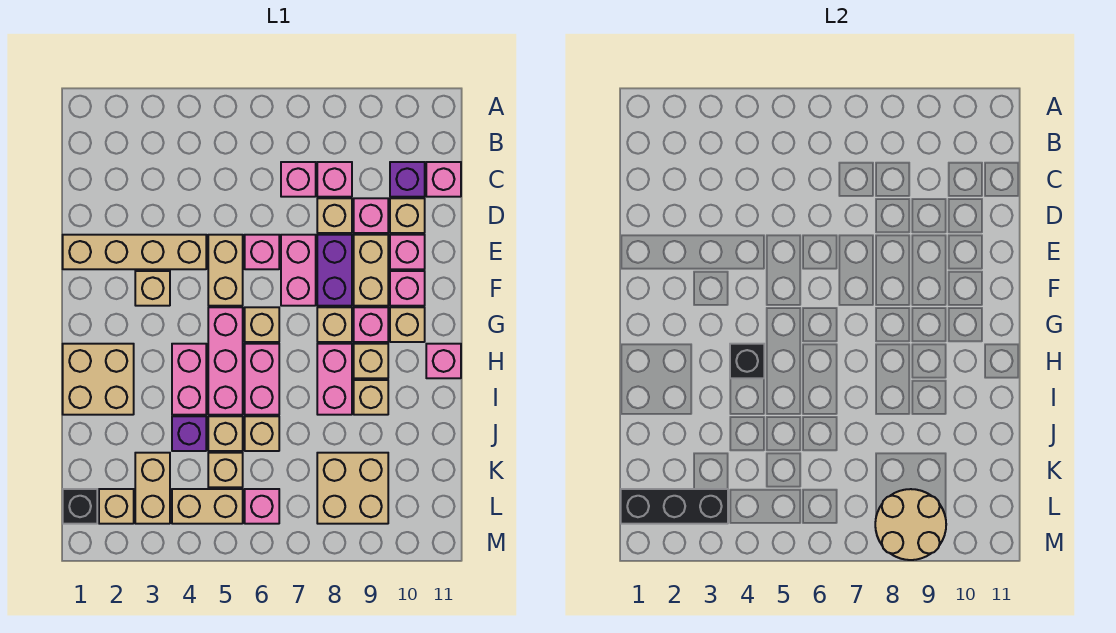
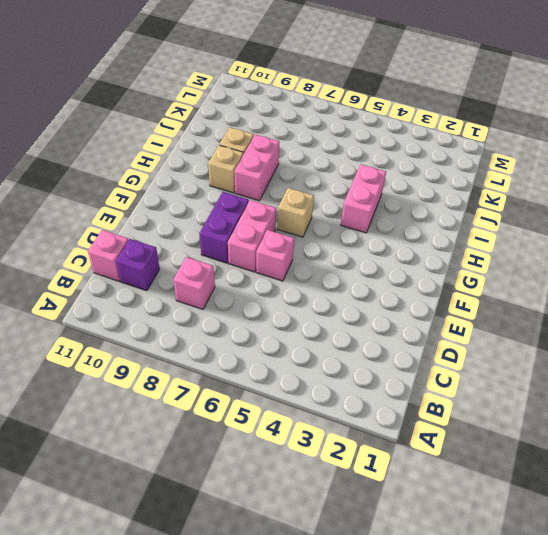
none -> pink brick C7 level 1
none -> tan brick D8 level 1
none -> pink brick D9 level 1
none -> tan brick D10 level 1

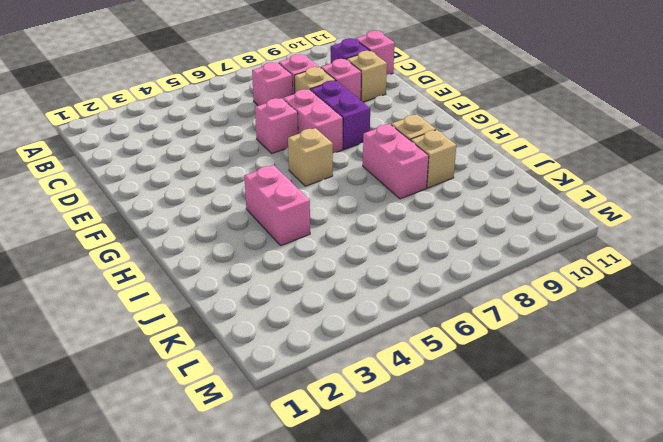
none -> tan brick E1:E4 level 1
none -> tan brick E5:F5 level 1
none -> tan brick E9:F9 level 1
none -> pink brick E10 level 1

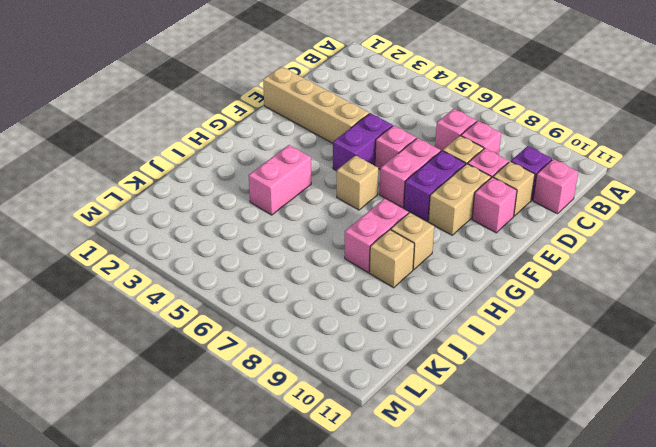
purple brick E5:F5 level 1 -> tan brick E5:F5 level 1
none -> tan brick F3 level 1
none -> pink brick F10 level 1
none -> pink brick G5:I5 level 1
none -> tan brick G8 level 1

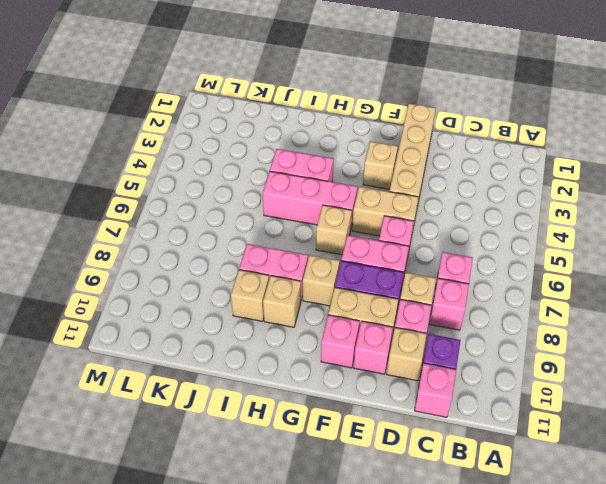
none -> pink brick G9 level 1
none -> tan brick G10 level 1
none -> tan brick H1:I2 level 1
none -> pink brick H6:I6 level 1

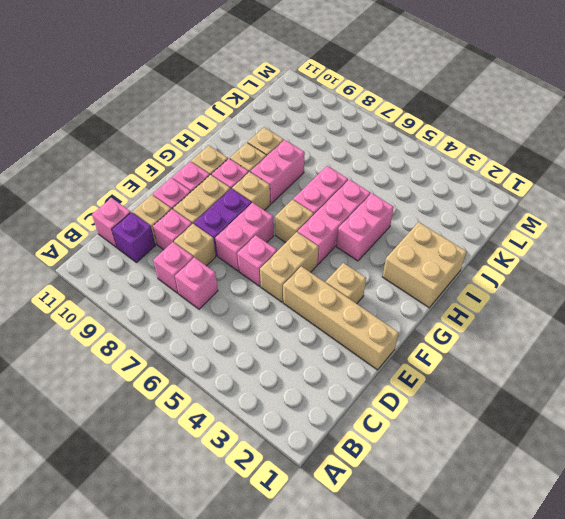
none -> pink brick H11 level 1
none -> purple brick J4 level 1
none -> tan brick J5 level 1
none -> tan brick J6 level 1

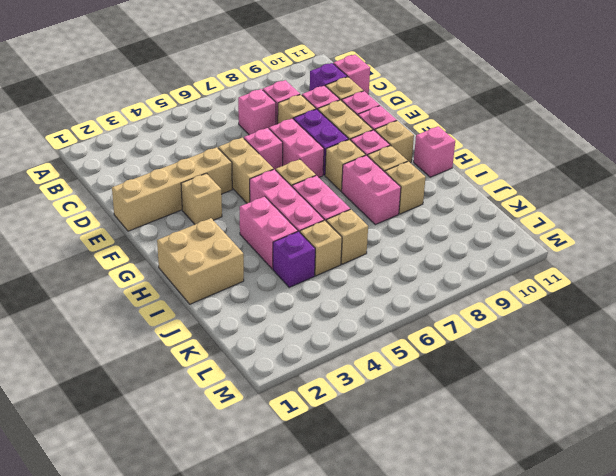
none -> tan brick K3:L3 level 1
none -> tan brick K5 level 1
none -> tan brick K8:L9 level 1
none -> black brick L1 level 1

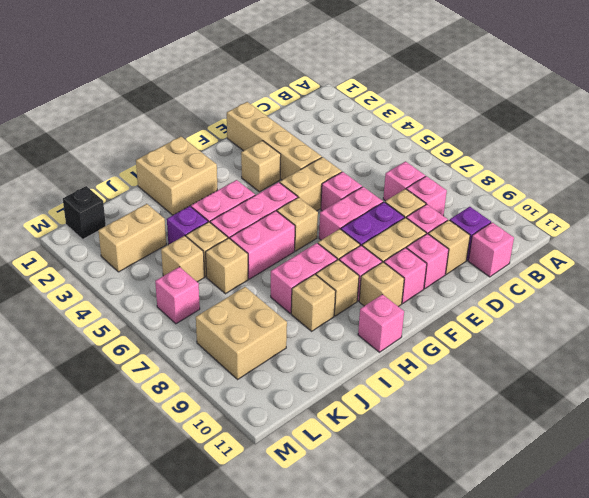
none -> tan brick L2 level 1
none -> tan brick L4:L5 level 1
none -> black brick H4 level 2
none -> black brick L1:L3 level 2

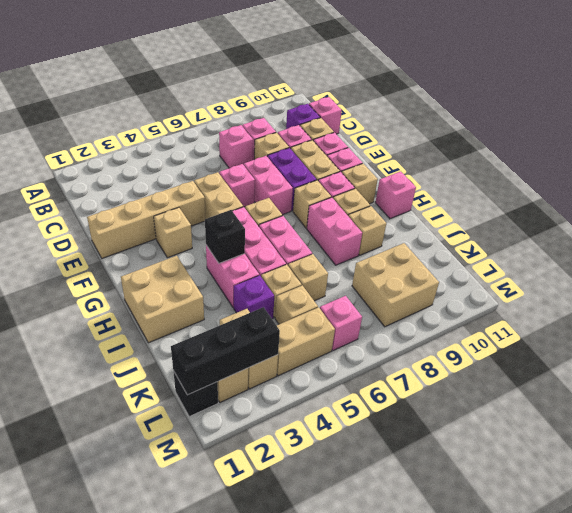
none -> tan round brick L8:M9 level 2

